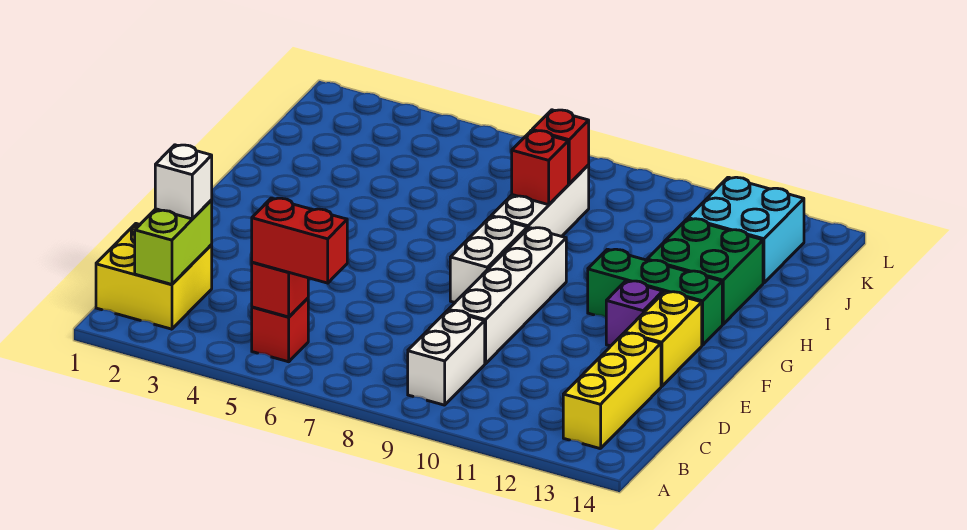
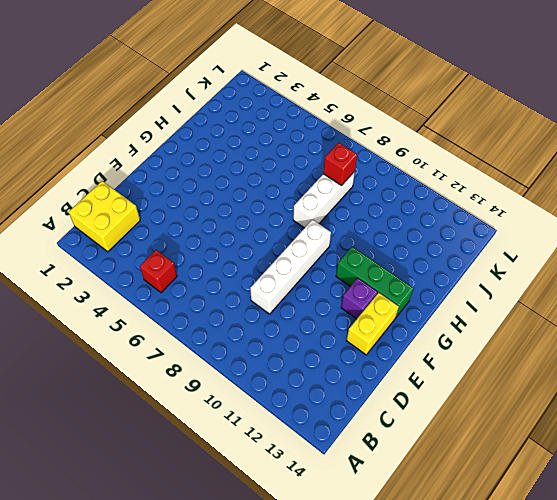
none -> white brick B9:C9 level 1
none -> yellow brick B13:D13 level 1
none -> white brick F8:G8 level 1

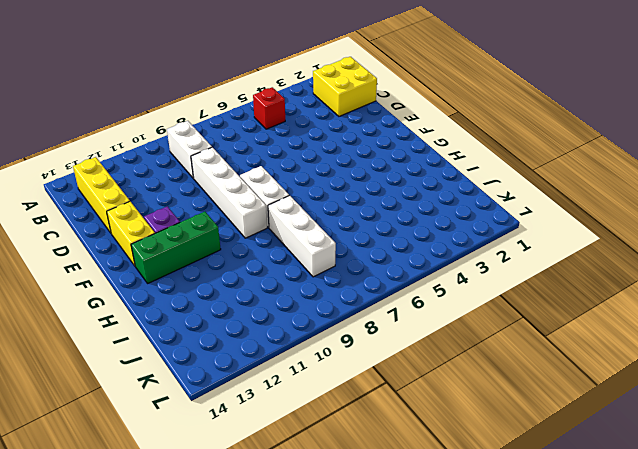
none -> green brick H12:I13 level 1
none -> cyan brick J12:K13 level 1
none -> lime brick B2:C2 level 2

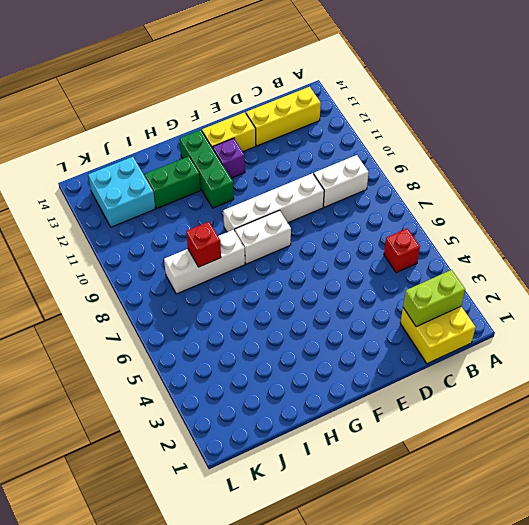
green brick H12:I12 level 1 -> green brick H12:I13 level 1
none -> red brick B5 level 2
none -> red brick J8 level 2
none -> red brick B5:B6 level 3

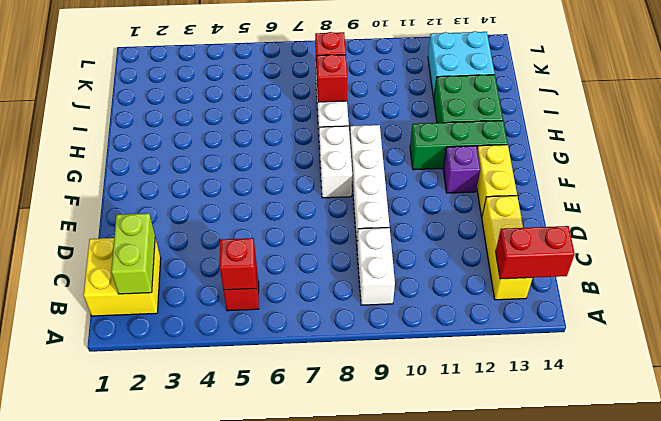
red brick B13:B14 level 2 -> red brick B5:B6 level 3
none -> white brick C2 level 3

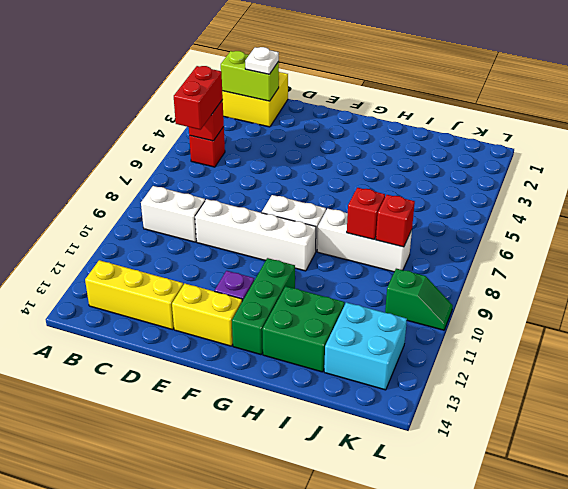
white plate C2 level 3 -> white brick C2 level 3
green slope K10:L10 level 1 top K -> none

